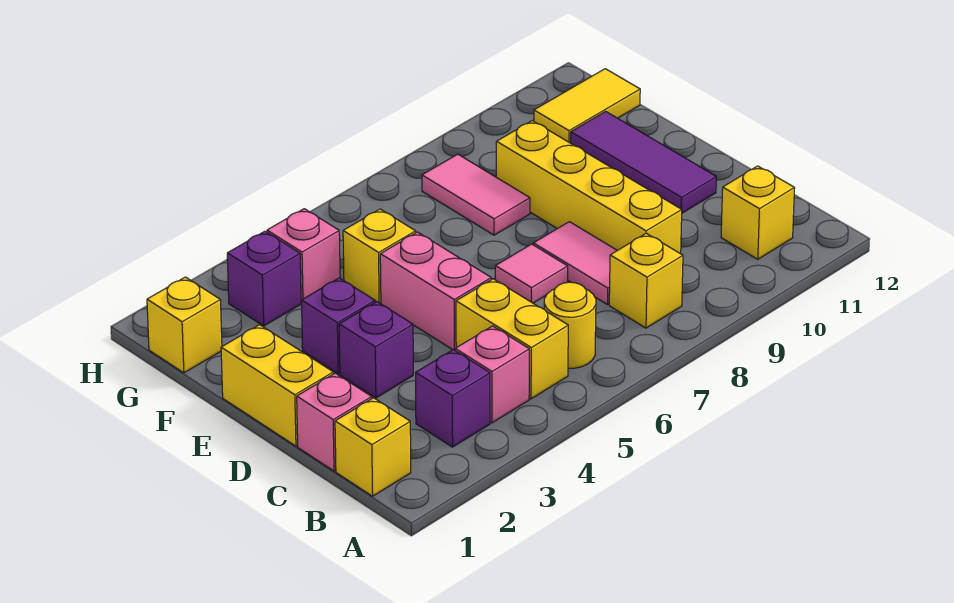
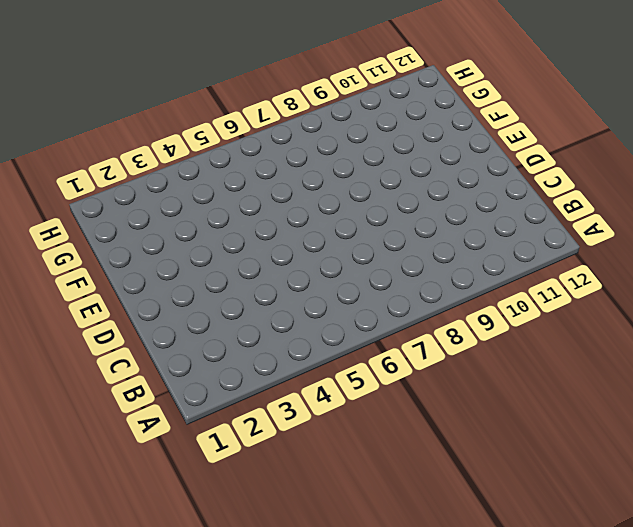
none -> yellow brick B1 level 1
none -> purple brick B3 level 1
none -> pink brick B4 level 1

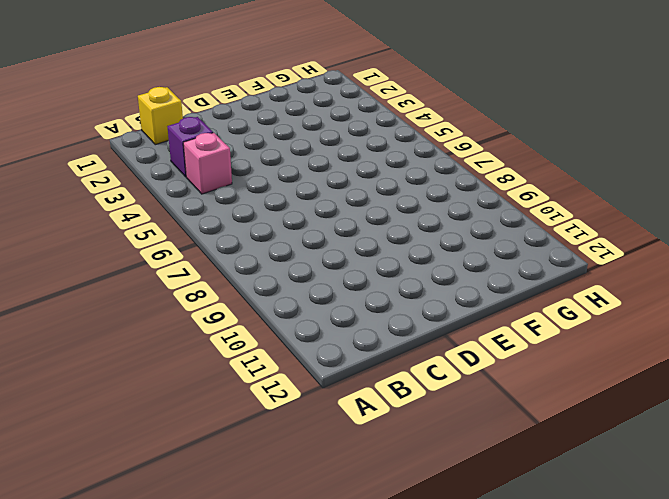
none -> yellow brick B5:C5 level 1
none -> yellow round brick B6 level 1
none -> yellow brick B8 level 1

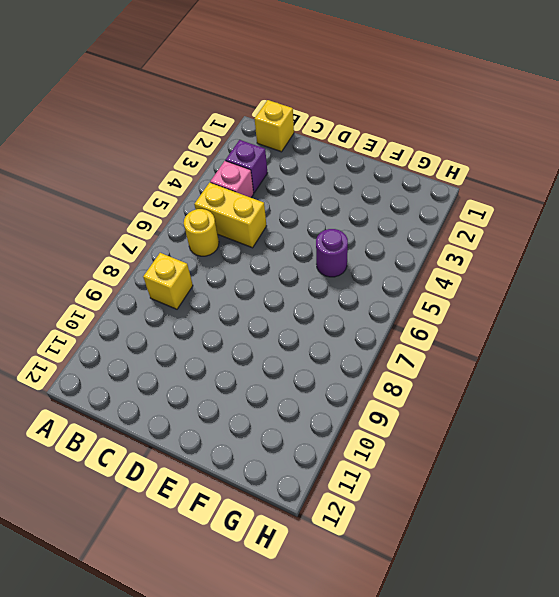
purple round brick F5 level 1 -> yellow brick F5 level 1
none -> yellow brick B11 level 1
none -> pink brick C1 level 1
none -> pink tile C8:D8 level 1

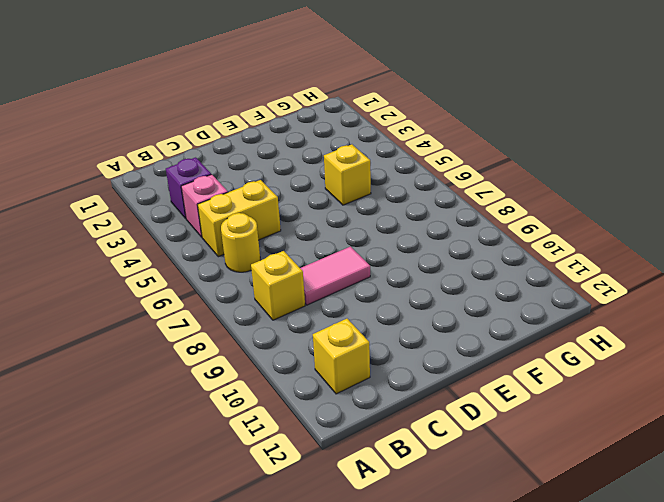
none -> yellow brick B1 level 1
none -> pink brick C1 level 1
none -> yellow brick C9:F9 level 1

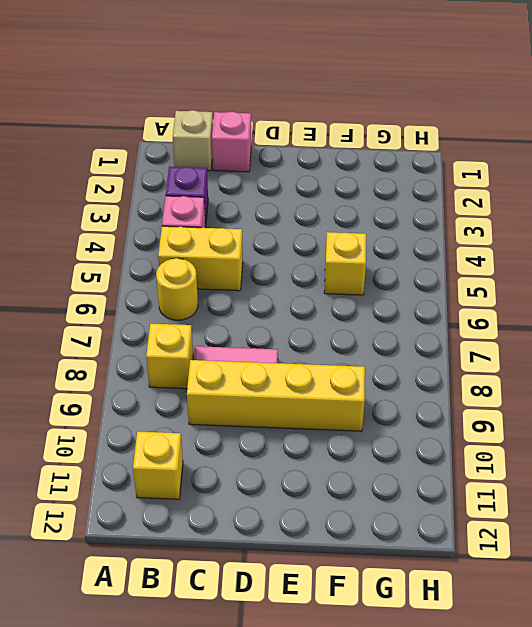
tan brick B1 level 1 -> yellow brick B1 level 1
none -> yellow brick D1:E1 level 1
none -> purple brick D3 level 1
none -> pink brick D5:E5 level 1

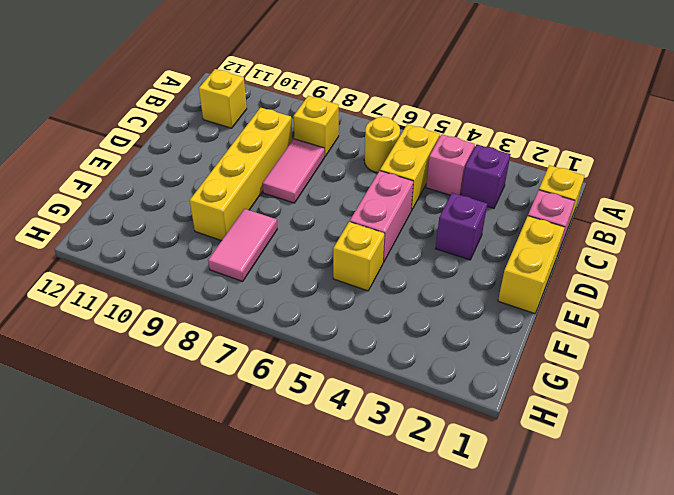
none -> pink tile D7 level 1
none -> purple tile D11:F11 level 1
none -> purple brick E3 level 1

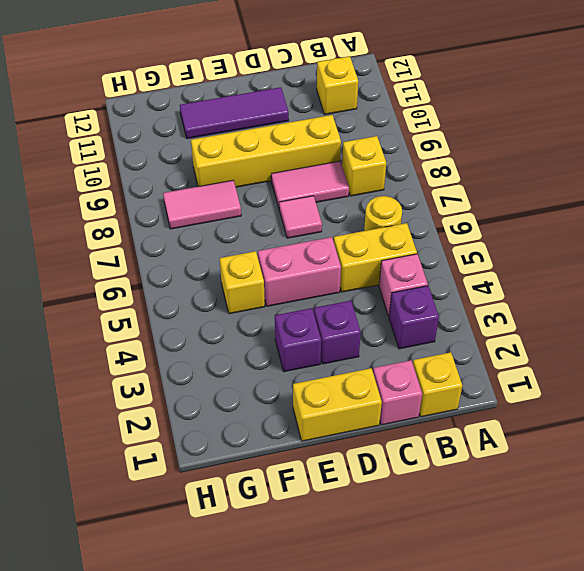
none -> yellow brick G1 level 1
none -> purple brick G3 level 1
none -> pink brick G4 level 1

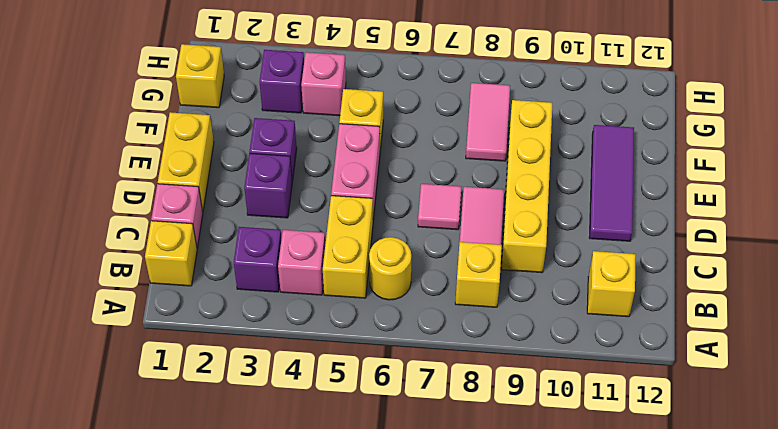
none -> yellow tile G11:G12 level 1

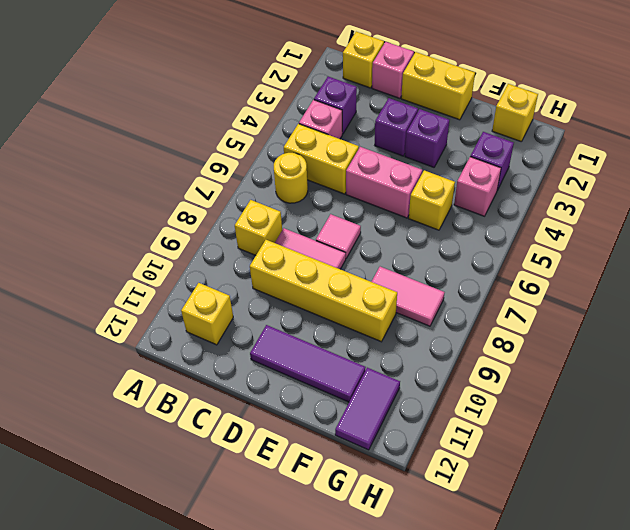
purple tile G11:G12 level 1 -> yellow tile G11:G12 level 1

